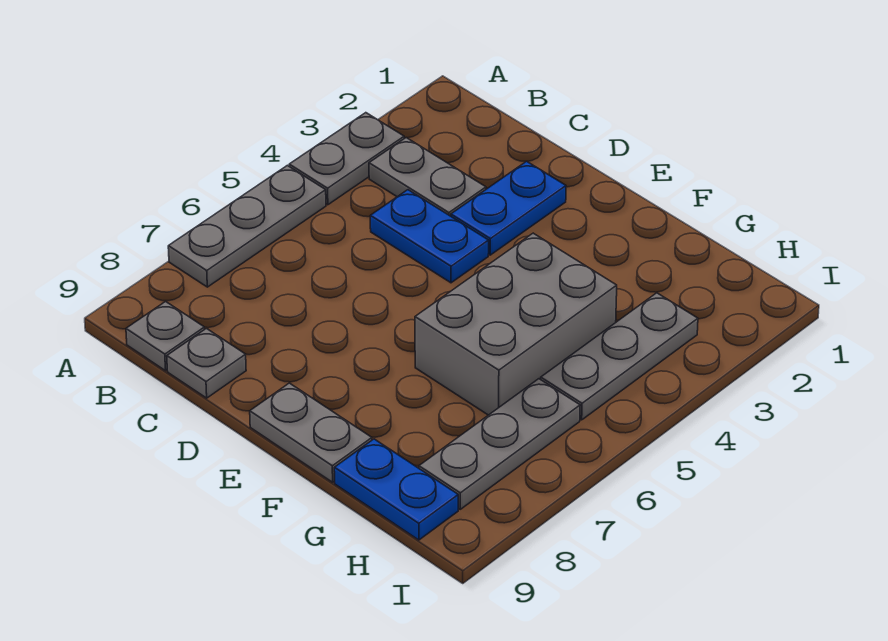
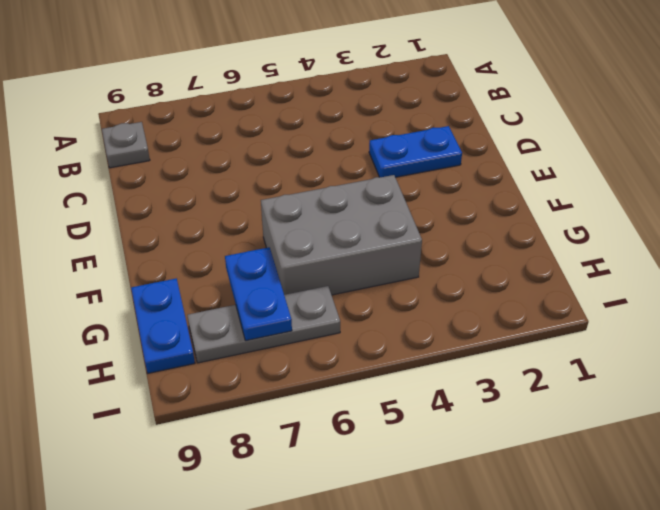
blue plate G7:H7 level 2 -> blue plate C4:D4 level 1
none -> grey plate A3:A4 level 1
none -> grey plate A5:A7 level 1
none -> grey plate B3:C3 level 1

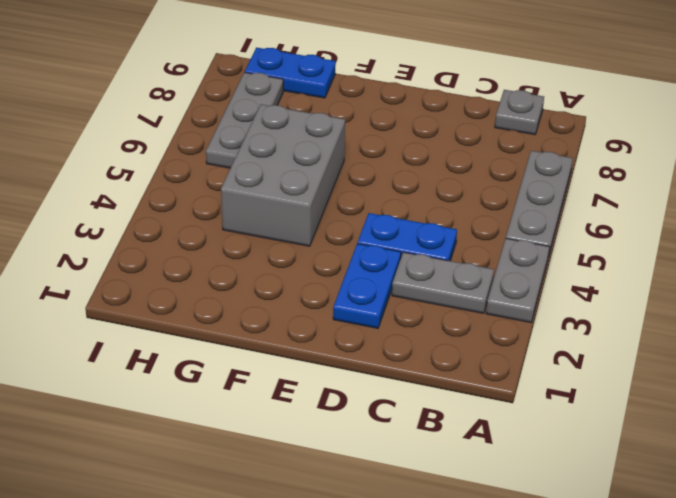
none -> grey plate C9 level 1
none -> grey plate E9:F9 level 1
none -> grey plate H3:H5 level 1

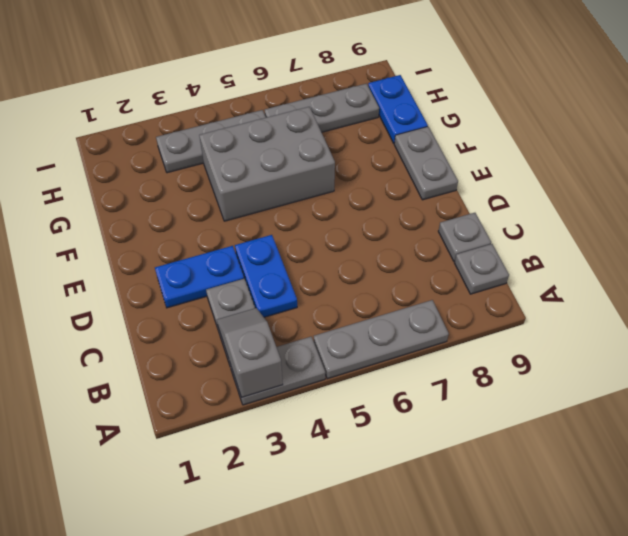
grey slope A3:B3 level 2 top A -> none

